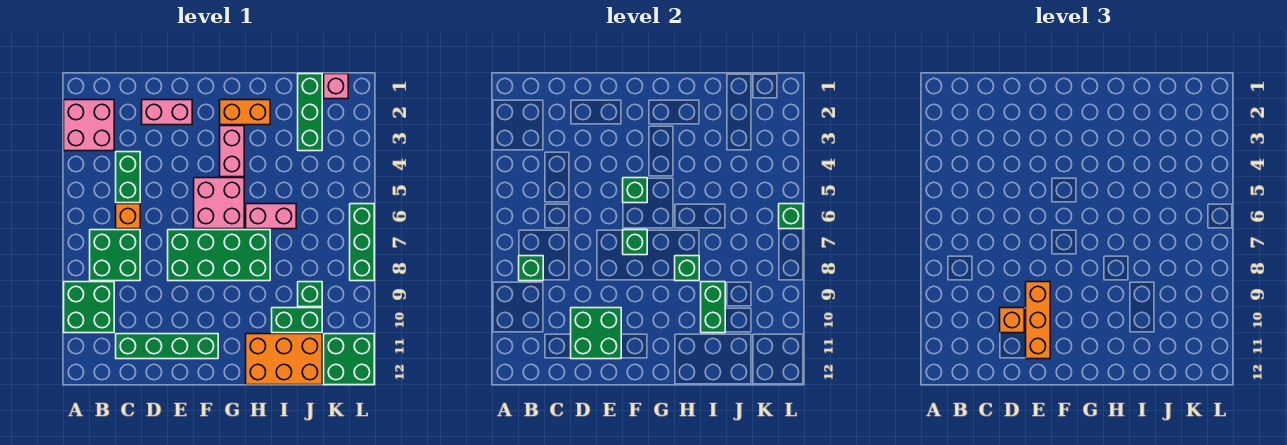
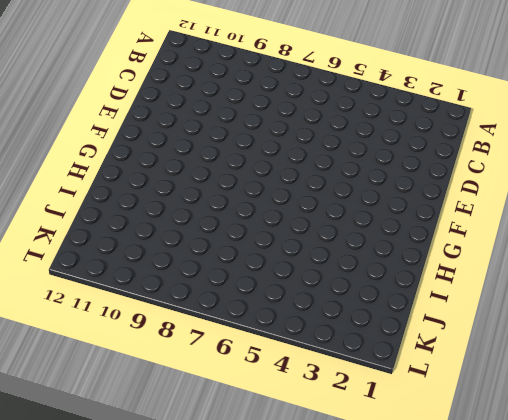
none -> pink brick A2:B3 level 1
none -> green brick A9:B10 level 1
none -> green brick B7:C8 level 1

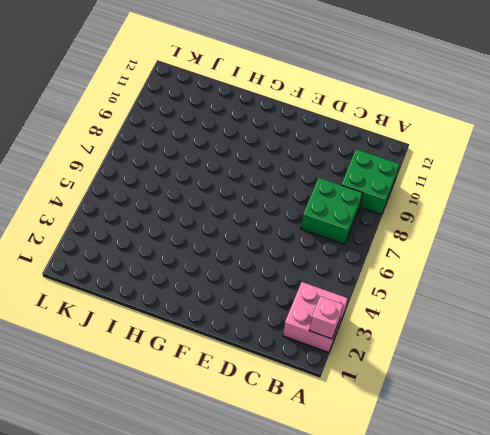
pink brick A2 level 2 -> pink brick K1 level 1
none -> green brick C4:C5 level 1
none -> orange brick C6 level 1
none -> green brick C11:F11 level 1

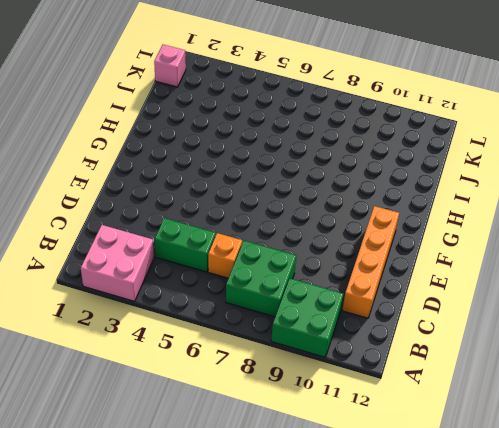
orange brick C11:F11 level 1 -> green brick C11:F11 level 1
none -> pink brick D2:E2 level 1
none -> green brick E7:H8 level 1
none -> pink brick F5:G6 level 1

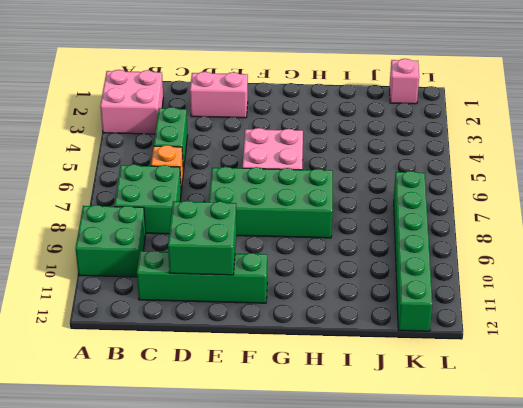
green brick K7:K12 level 1 -> green brick K11:L12 level 1
none -> orange brick G2:H2 level 1
none -> pink brick G3:G4 level 1
none -> pink brick H6:I6 level 1

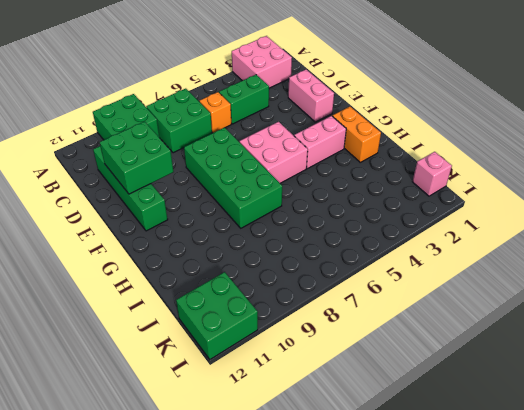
none -> pink brick H6:I6 level 1
none -> orange brick H11:J12 level 1
none -> green brick I10:J10 level 1

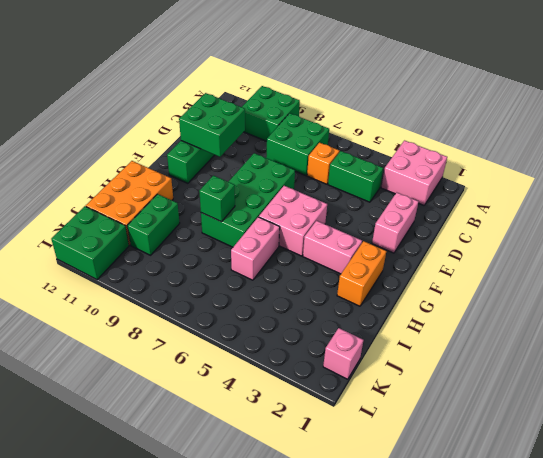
none -> green brick J1:J3 level 1
none -> green brick J9 level 1
none -> green brick L6:L8 level 1

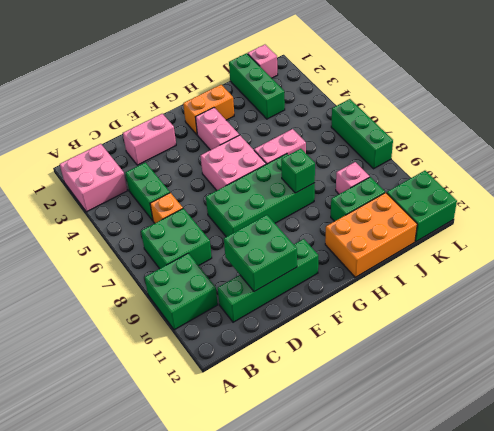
pink brick J9 level 1 -> green brick J9 level 1
none -> green brick B8 level 2
none -> green brick F5 level 2
none -> green brick F7 level 2

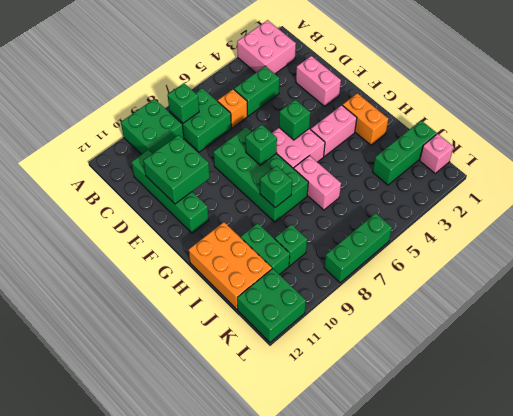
none -> green brick I9:I10 level 2
none -> green brick L6 level 2
none -> orange brick D10 level 3

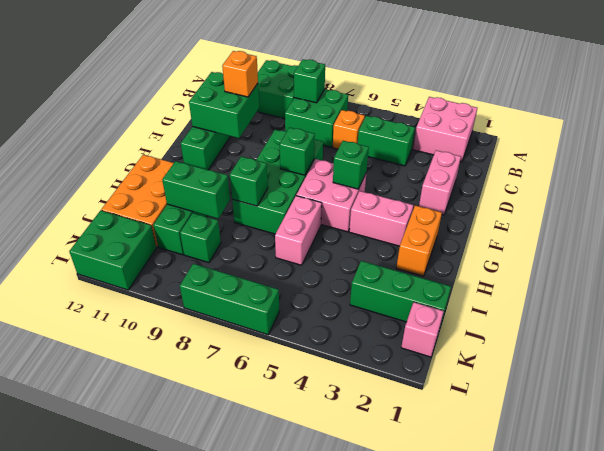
none -> green brick L6 level 2
none -> orange brick E9:E11 level 3

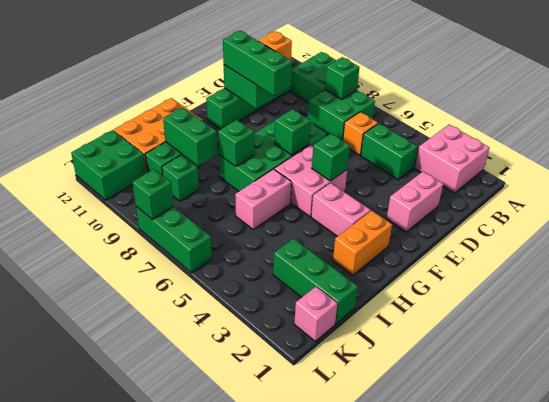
green brick E9:E11 level 3 -> orange brick E9:E11 level 3
green brick L8 level 2 -> green brick L6 level 2

